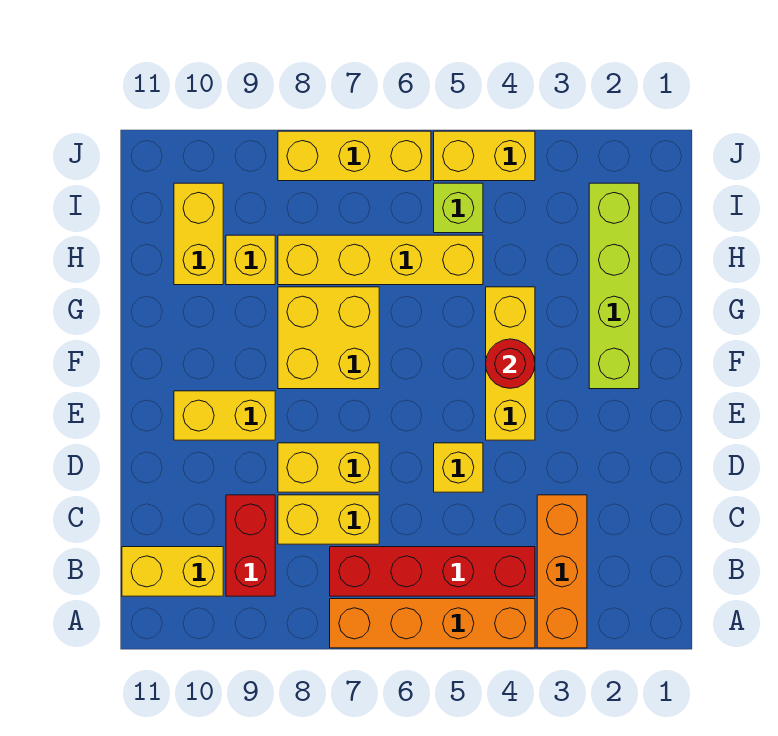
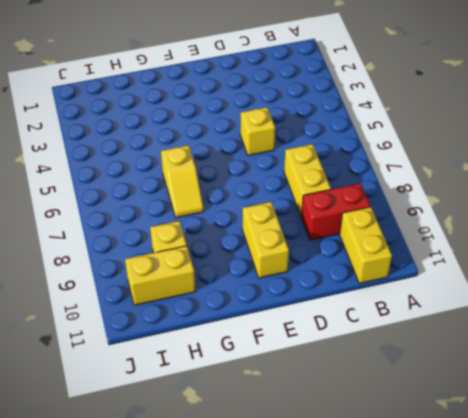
yellow slope G6:G7 level 1 top 6 -> yellow brick F7:G8 level 1
none -> orange brick A3:C3 level 1
none -> orange brick A4:A7 level 1
none -> red brick B4:B7 level 1

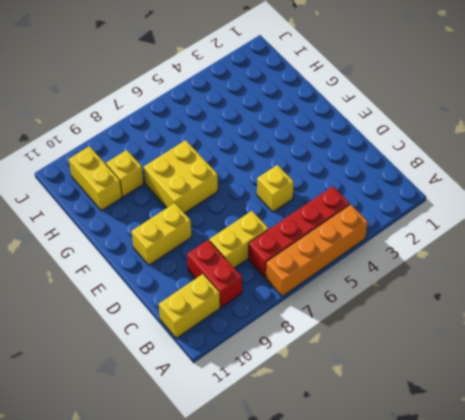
none -> orange brick A3:C3 level 1
none -> yellow brick D7:D8 level 1
none -> yellow brick E4:G4 level 1

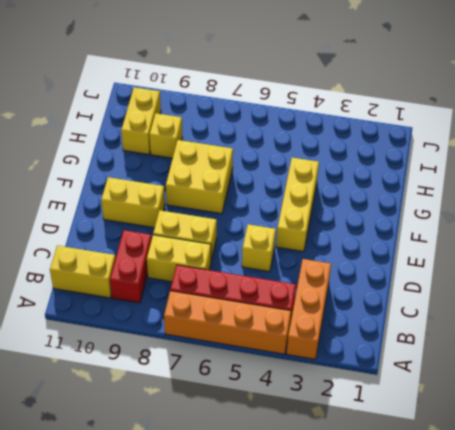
none -> lime brick F2:I2 level 1
none -> yellow brick H5:H8 level 1
none -> lime brick I5 level 1

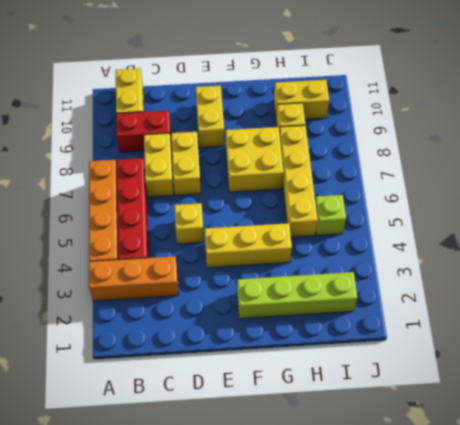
none -> yellow brick J4:J5 level 1
none -> yellow brick J6:J8 level 1
none -> red round brick F4 level 2

